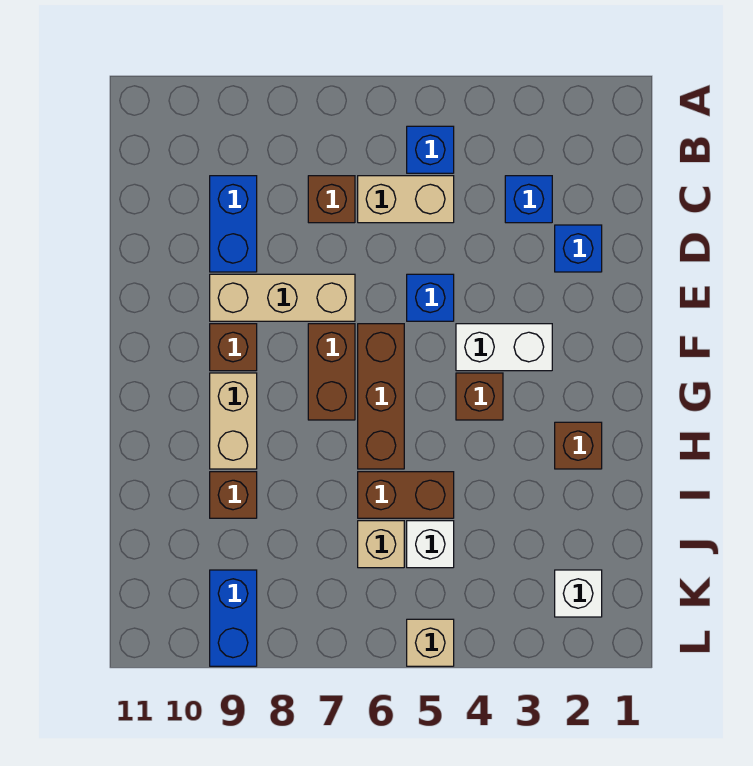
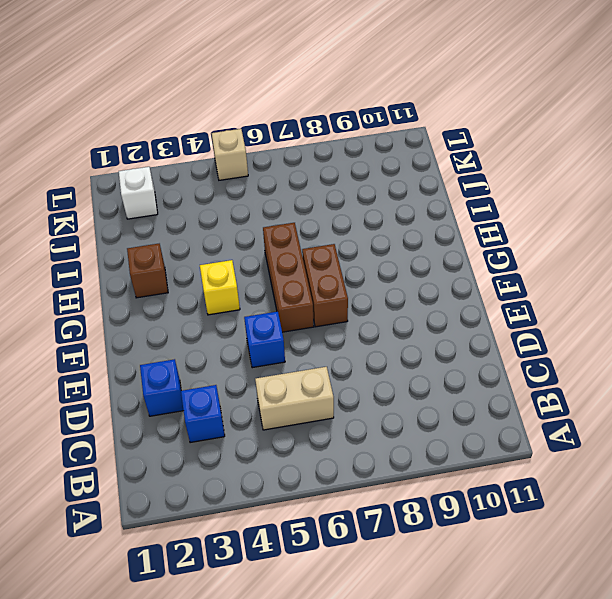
yellow brick G4 level 1 -> brown brick G4 level 1
none -> blue brick B5 level 1
none -> brown brick C7 level 1
none -> blue brick C9:D9 level 1

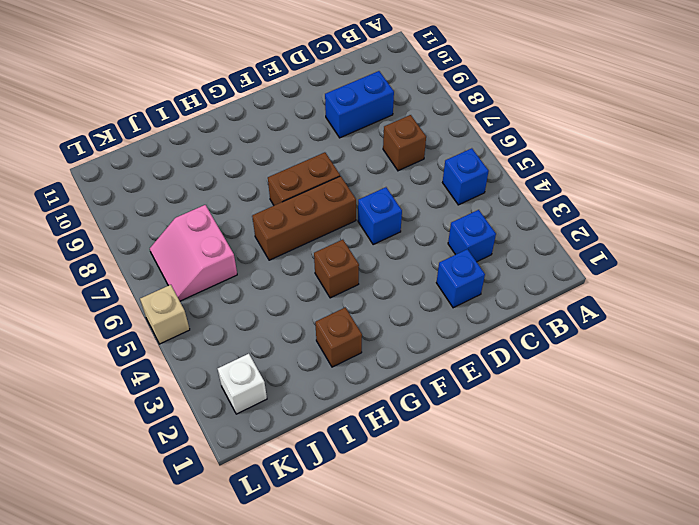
pink slope J6:K7 level 1 top J -> tan brick J6 level 1
none -> tan brick C5:C6 level 1
none -> tan brick E7:E9 level 1
none -> white brick F3:F4 level 1

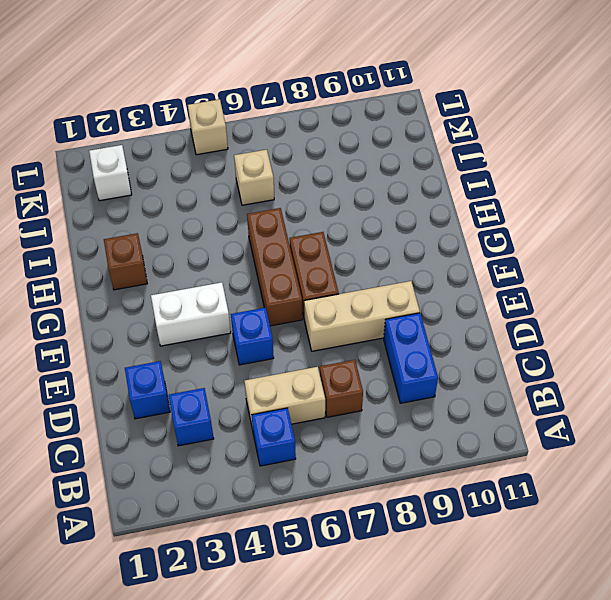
none -> brown brick F9 level 1
none -> brown brick G4 level 1
none -> tan brick G9:H9 level 1

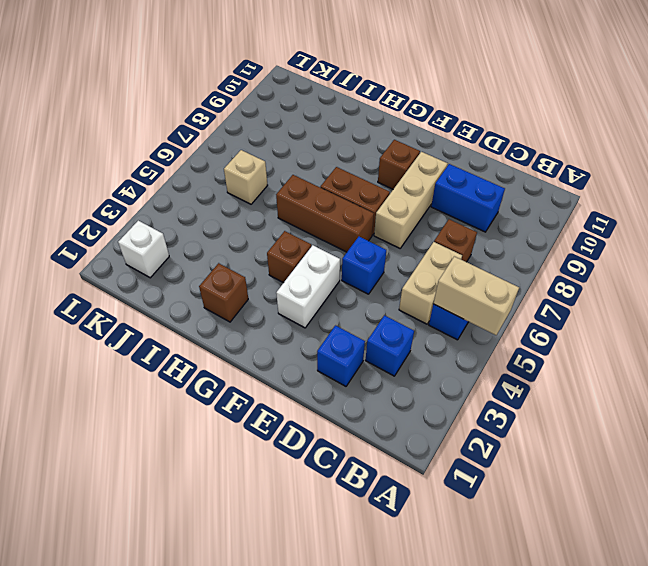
tan brick A5:B5 level 2 -> tan brick G9:H9 level 1
none -> brown brick I5:I6 level 1
none -> brown brick I9 level 1
none -> white brick J5 level 1

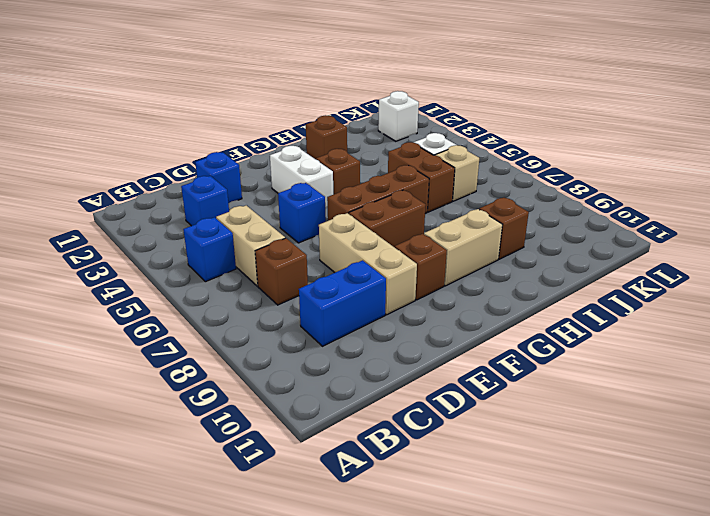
none -> blue brick K9:L9 level 1
none -> tan brick L5 level 1

